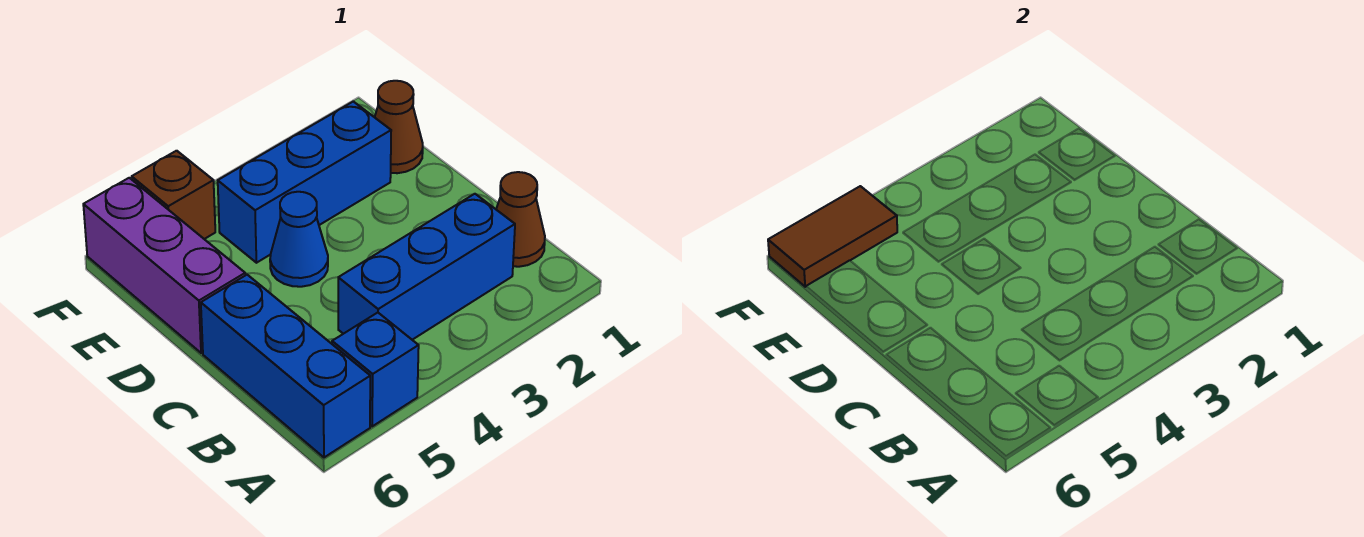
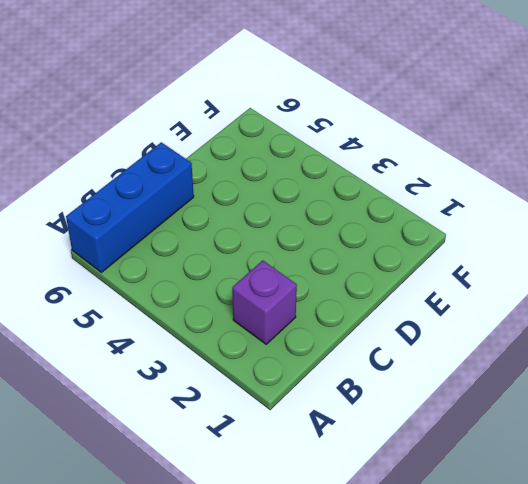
purple brick B2 level 1 -> blue brick B2:B4 level 1
none -> blue brick A5 level 1
none -> brown cone B1 level 1

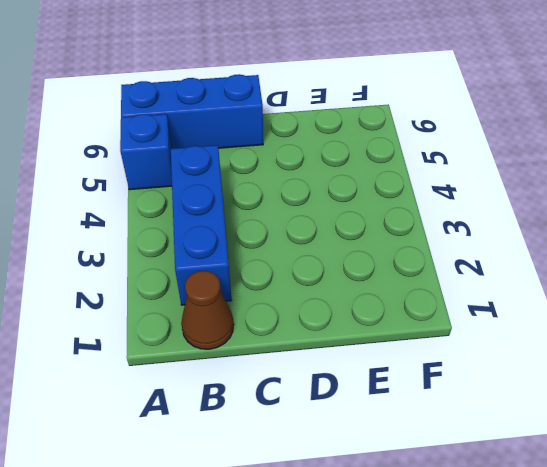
none -> blue cone D4 level 1
none -> purple brick D6:F6 level 1

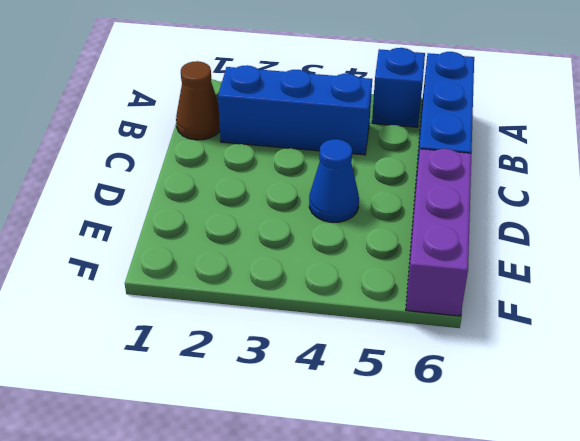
none -> brown cone E1 level 1
none -> blue brick E2:E4 level 1

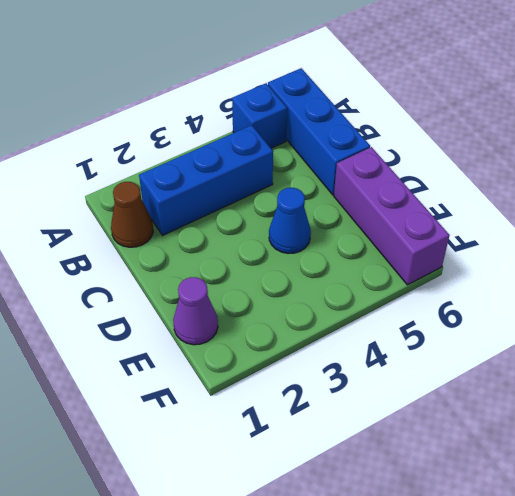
purple cone E1 level 1 -> brown cone E1 level 1
none -> blue brick E2:E4 level 1
none -> brown brick F5 level 1

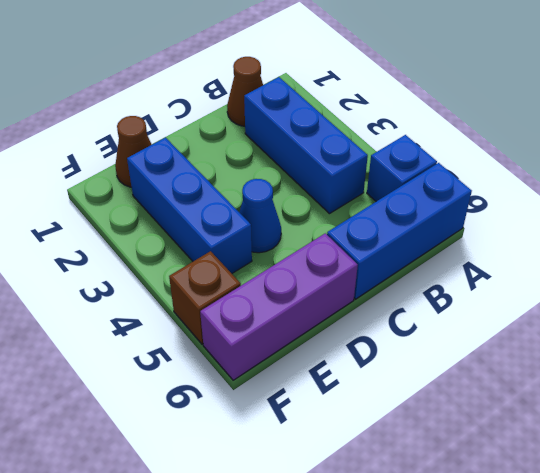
none -> brown tile F5:F6 level 2

